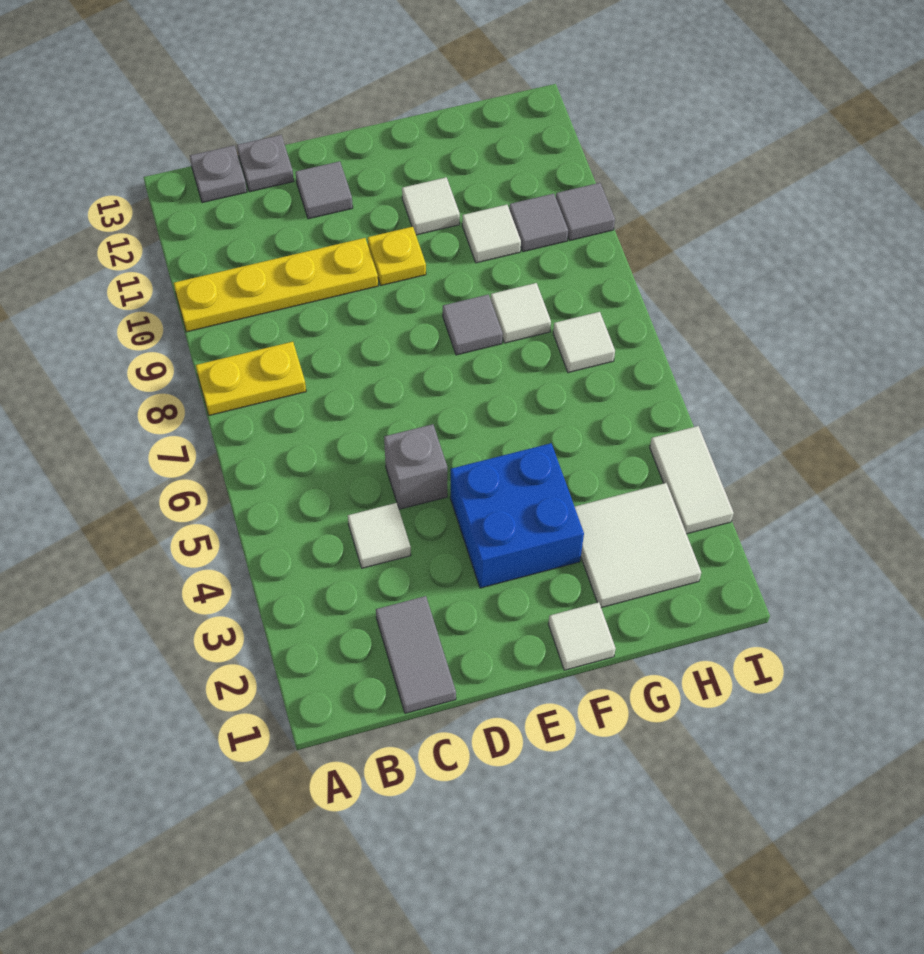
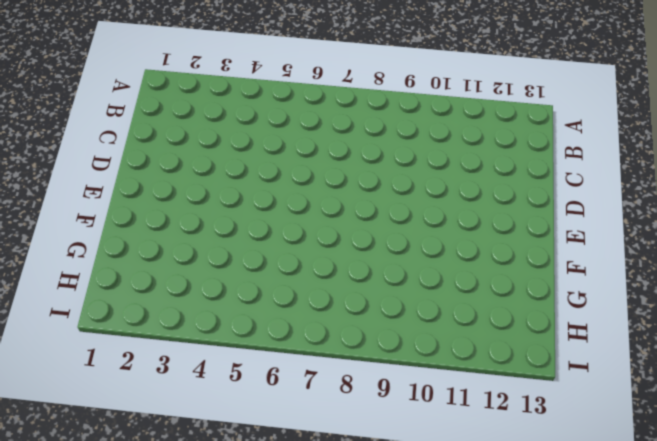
none -> yellow plate A8:B8 level 1
none -> yellow plate A10:D10 level 1
none -> grey plate B13 level 1

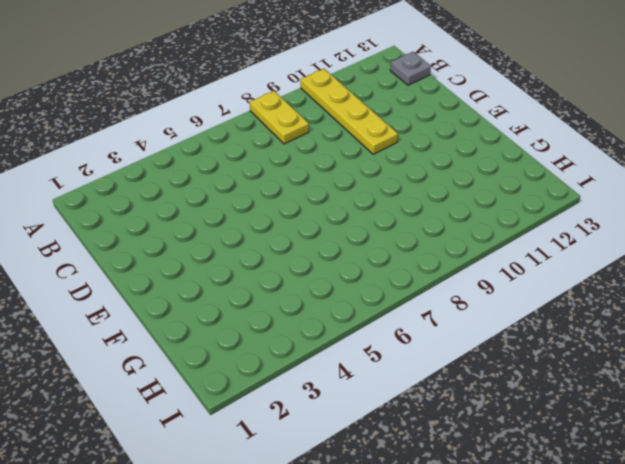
none -> grey tile C1:C2 level 1
none -> white tile C4 level 1
none -> grey plate C13 level 1

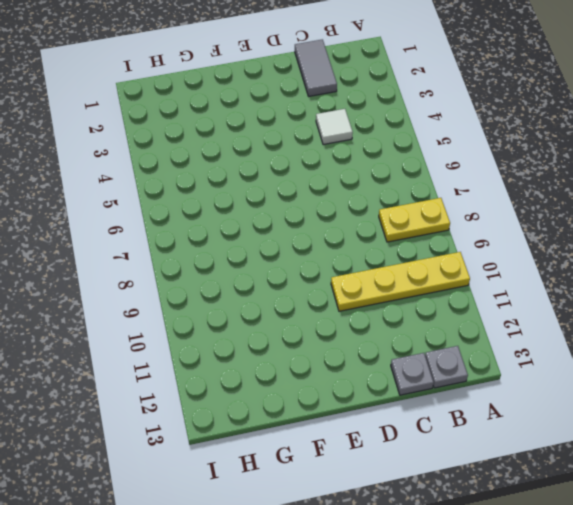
none -> grey brick D5 level 1
none -> grey tile D12 level 1
none -> blue brick E3:F4 level 1

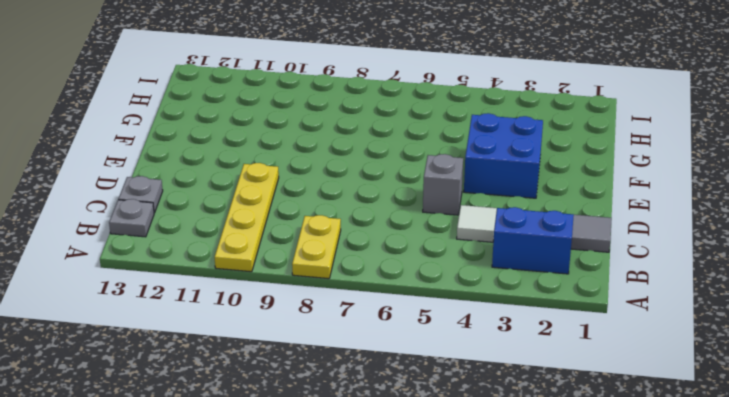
blue brick B2:B3 level 1 -> none
none -> grey tile D12 level 1
none -> yellow plate E10 level 1
none -> white tile F1 level 1

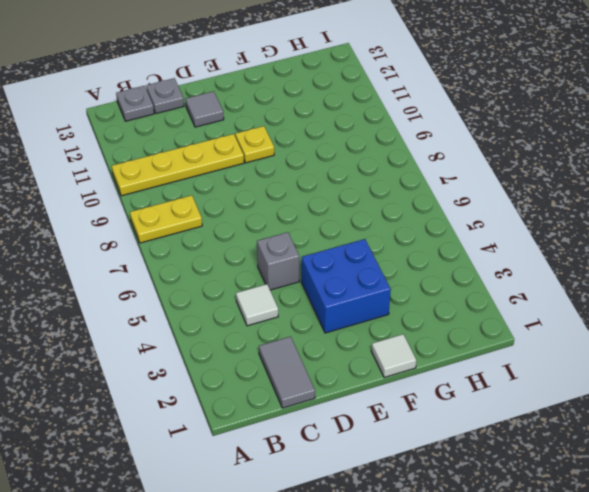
none -> grey tile F8 level 1
none -> white tile F11 level 1
none -> white tile G2:H3 level 1

